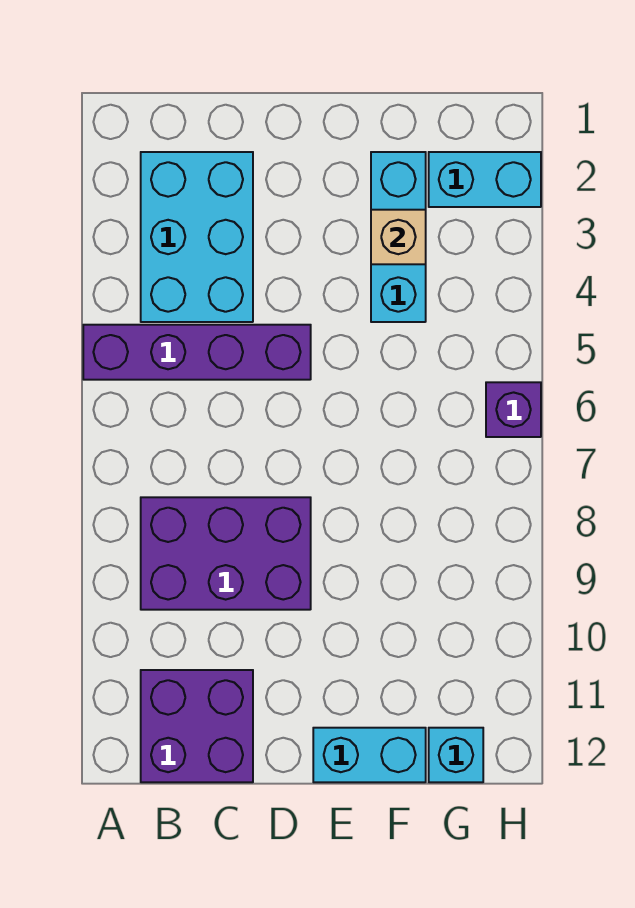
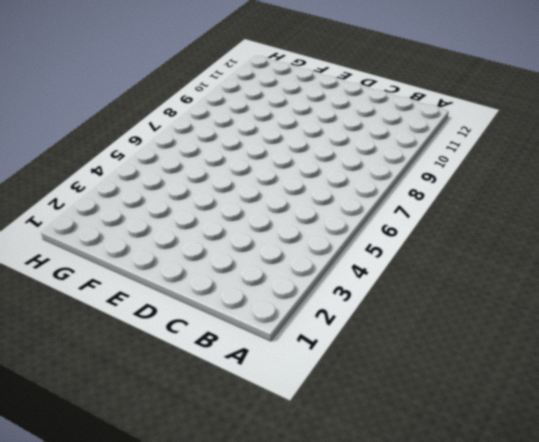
none -> purple brick A5:D5 level 1
none -> cyan brick B2:C4 level 1

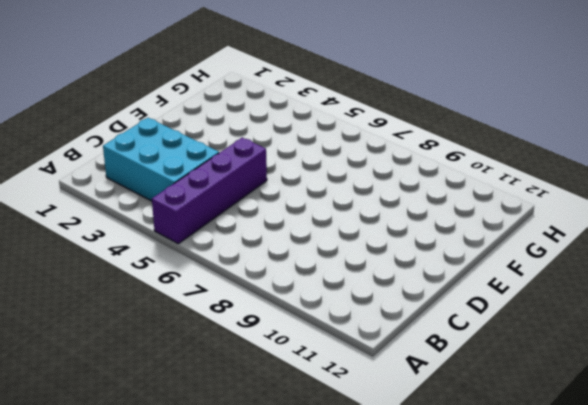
none -> purple brick B8:D9 level 1
none -> purple brick B11:C12 level 1

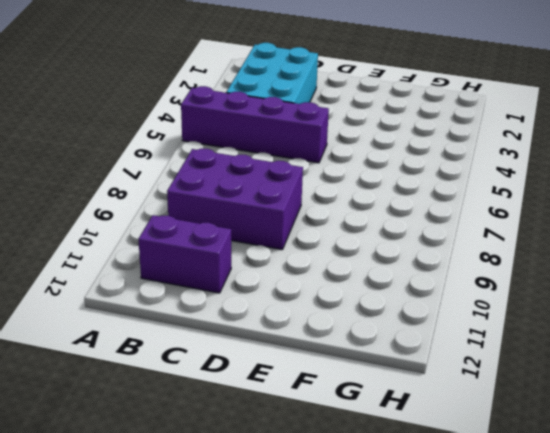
purple brick B11:C11 level 1 -> purple brick B11:C12 level 1
none -> cyan brick E12:F12 level 1
none -> cyan brick F2:F4 level 1

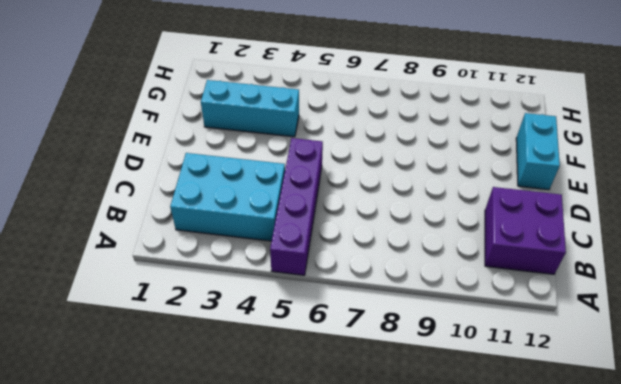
none -> purple brick B8:D9 level 1
none -> cyan brick G2:H2 level 1

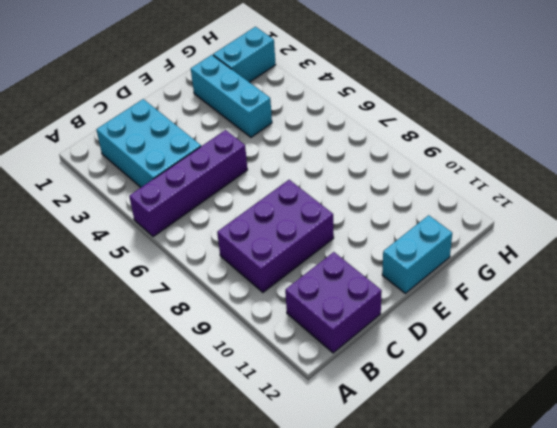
none -> cyan brick G12 level 1
none -> purple brick H6 level 1

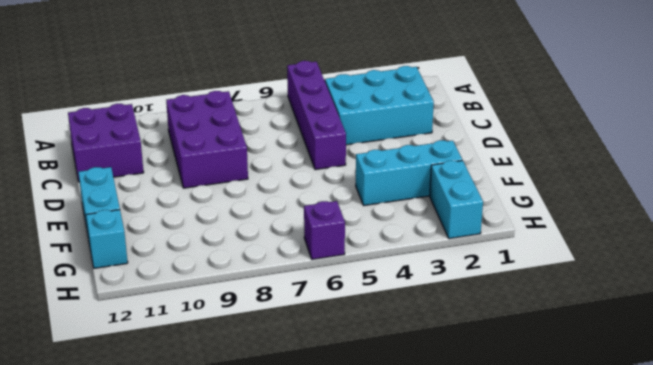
none -> tan brick F3 level 2

